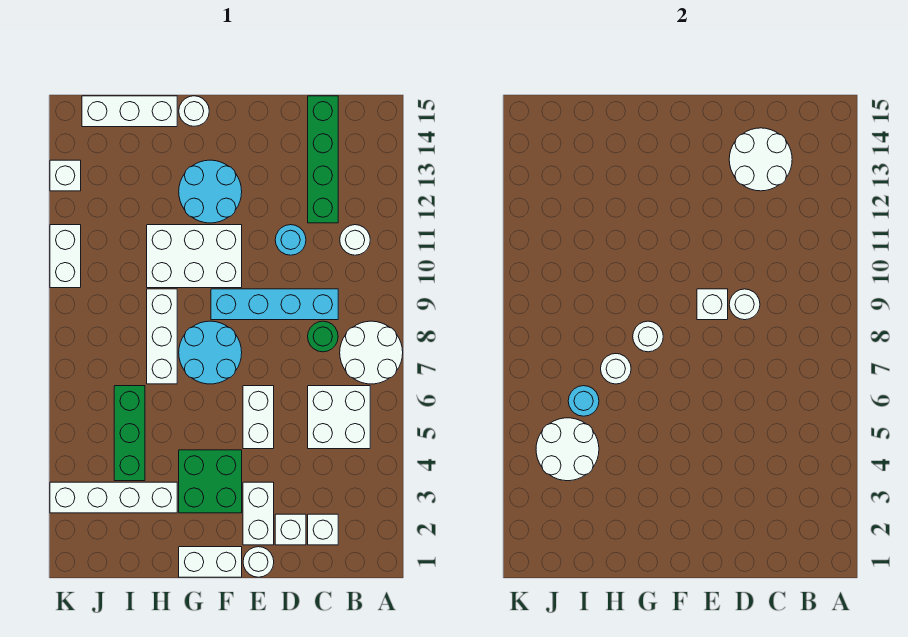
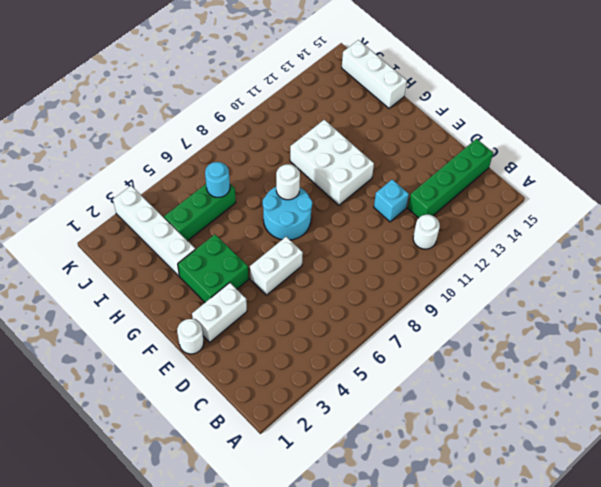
cyan brick D11 level 1 -> cyan round brick D11 level 1
none -> white round brick A7:B8 level 1
none -> white brick B5:C6 level 1
none -> white brick C2 level 1
none -> green round brick C8 level 1

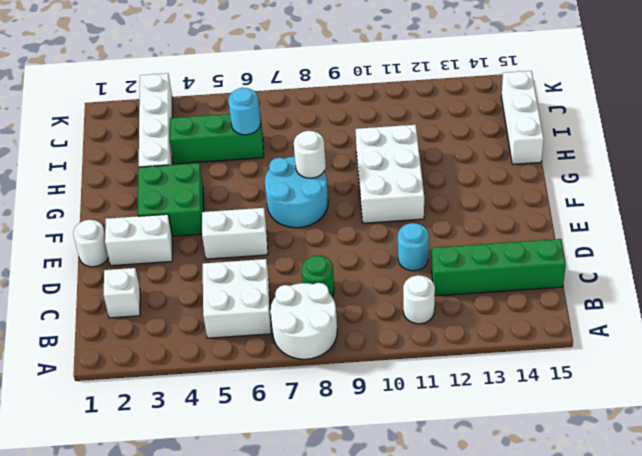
none -> cyan brick C9:F9 level 1
none -> white brick D2 level 1
none -> white brick F1:G1 level 1
none -> cyan round brick F12:G13 level 1

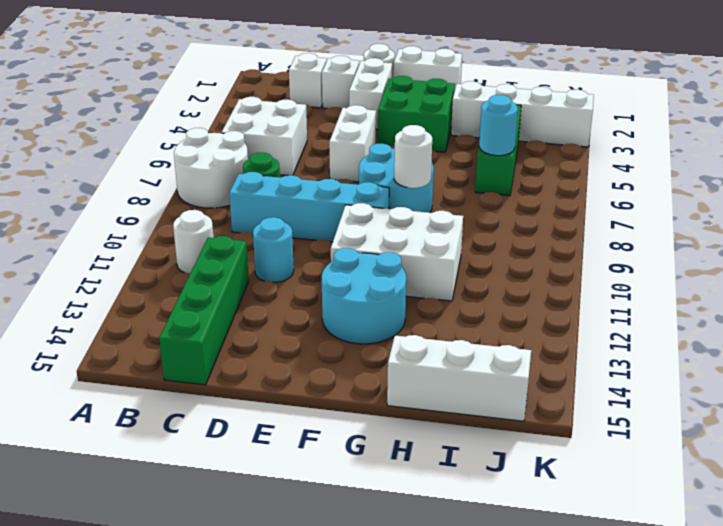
none -> white round brick G15 level 1
none -> white brick H7:H9 level 1
none -> white brick K10:K11 level 1
none -> white brick K13 level 1

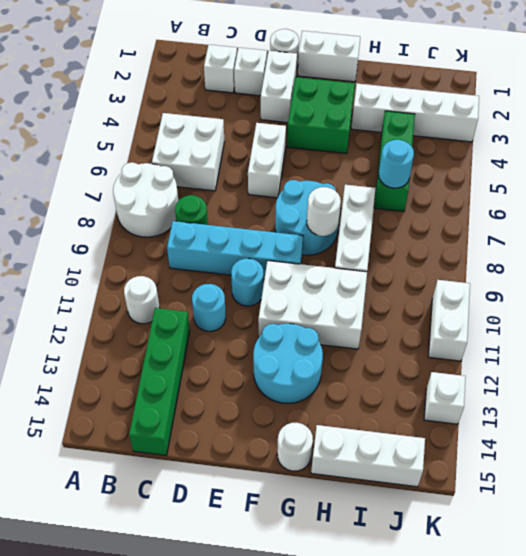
cyan round brick E10 level 1 -> none
none -> white round brick C13:D14 level 2
none -> white round brick D9 level 2
none -> white brick E9 level 2
none -> white round brick H7 level 2

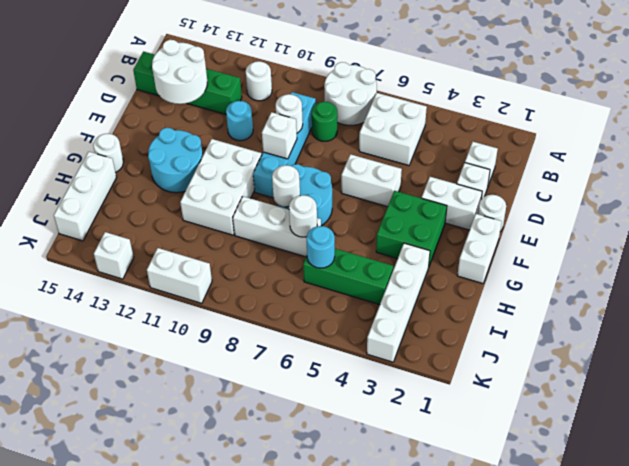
none -> white round brick I4:J5 level 2

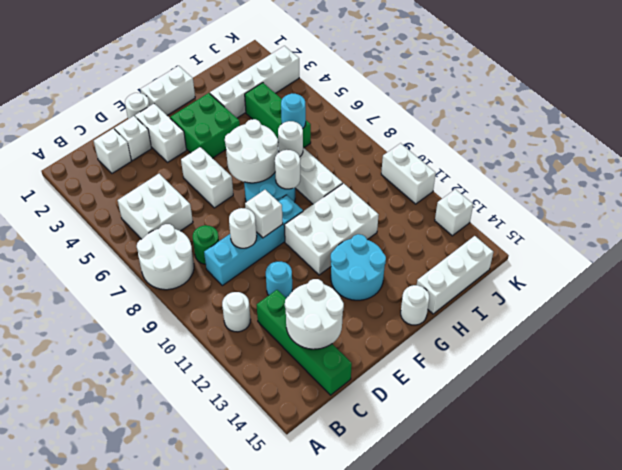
white round brick F6:G7 level 2 -> white round brick I4:J5 level 2

